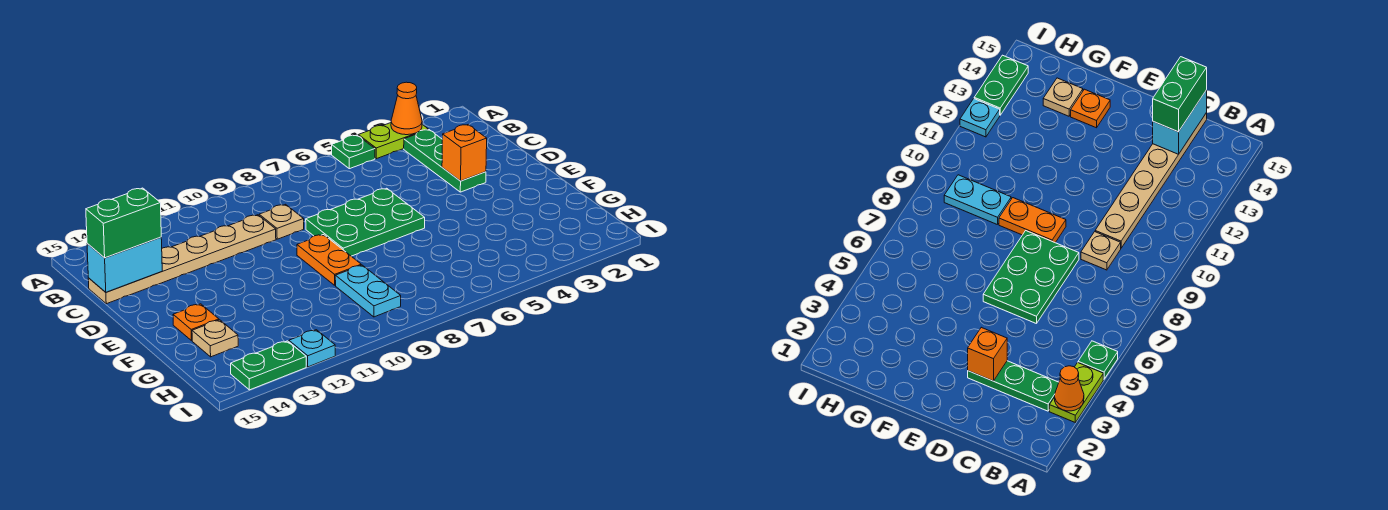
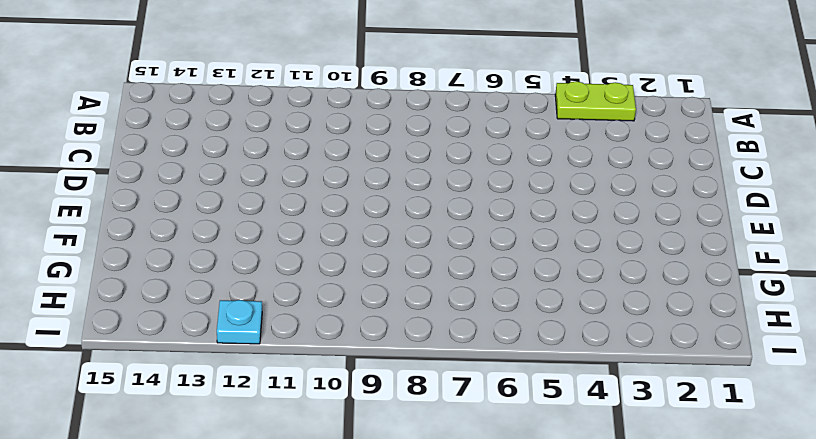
none -> green plate A5 level 1
none -> green plate B3:D3 level 1
none -> tan plate C9 level 1

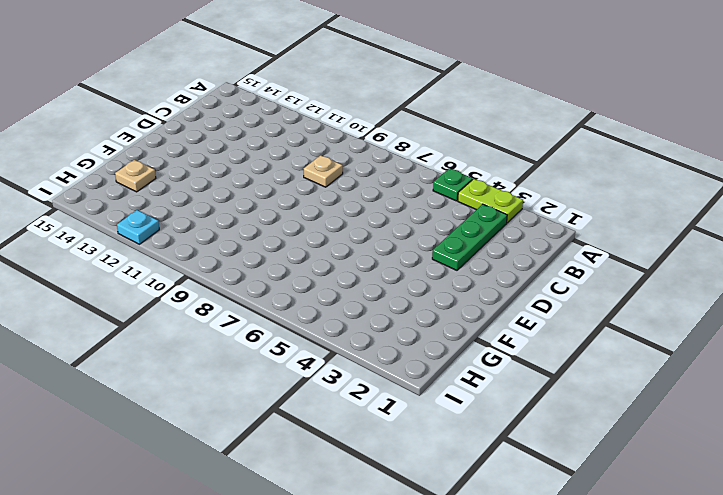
none -> tan plate C10:C15 level 1
none -> green plate D6:E8 level 1
none -> orange plate E9:F9 level 1

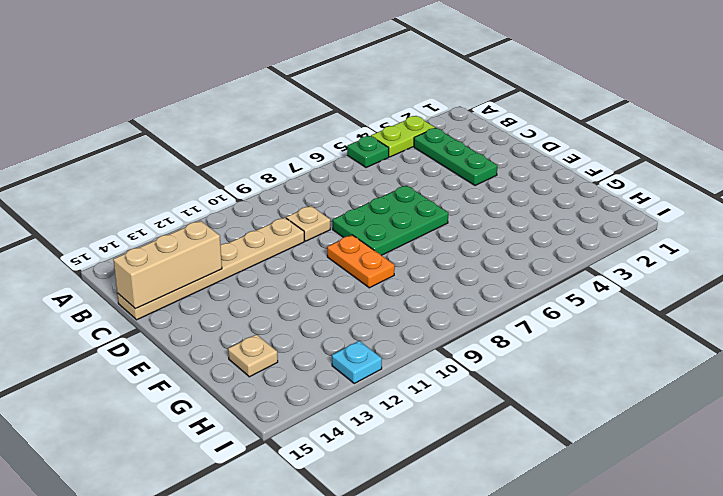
tan brick C13:C15 level 2 -> cyan brick C14:C15 level 2
none -> orange plate F14 level 1
none -> cyan plate G9:H9 level 1
none -> green plate I13:I14 level 1

